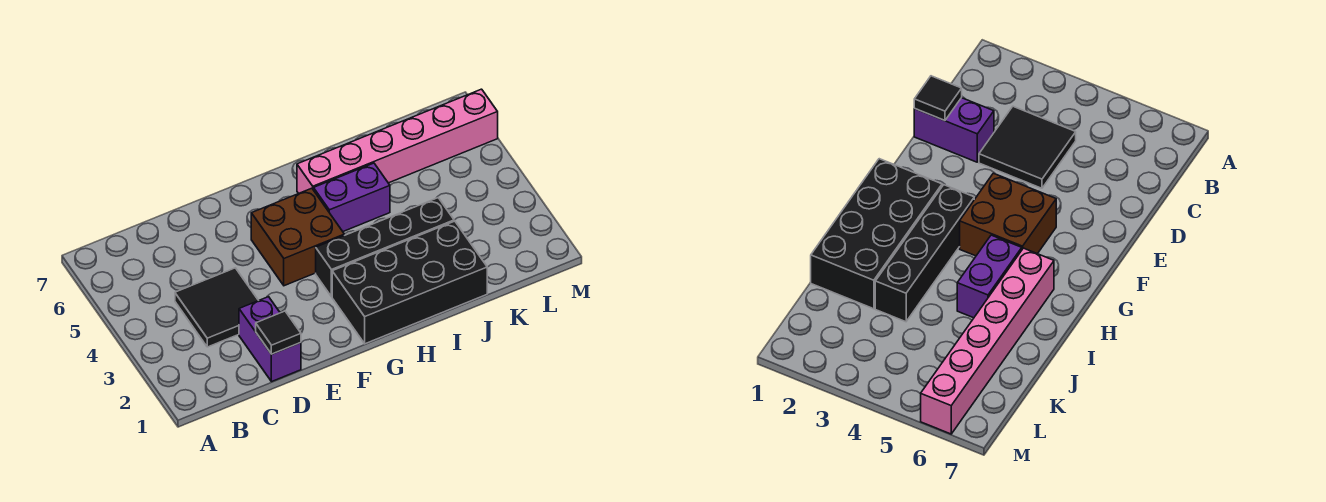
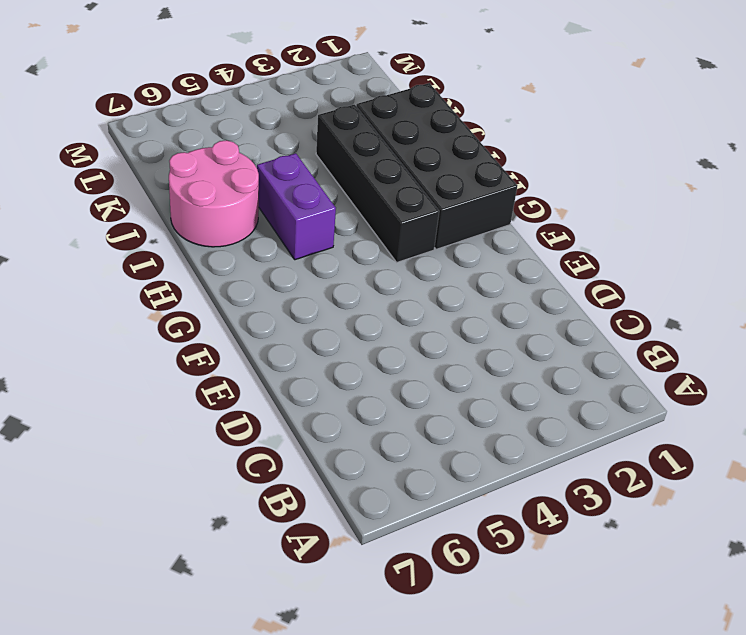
pink round brick I6:J7 level 1 -> pink brick H6:M6 level 1
none -> black tile C3:D4 level 1
none -> purple brick D1:D2 level 1

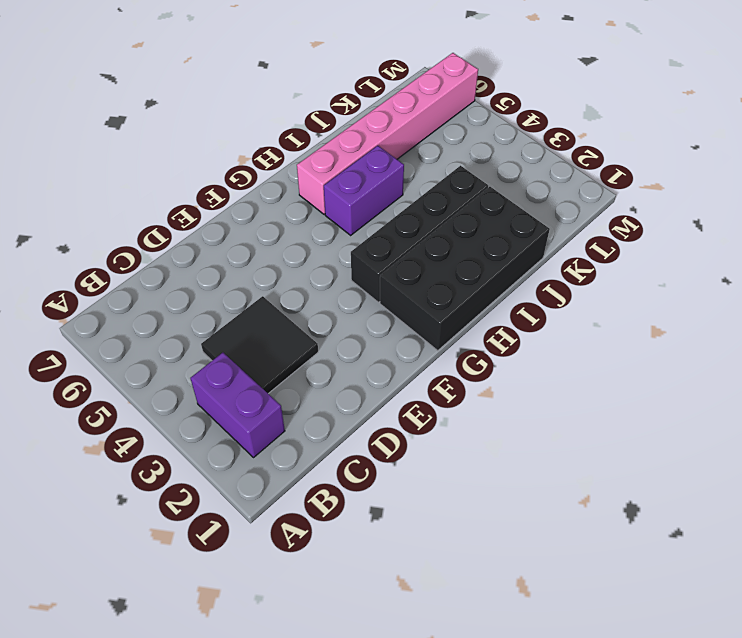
purple brick B2:B3 level 1 -> purple brick D1:D2 level 1
none -> brown brick F4:G5 level 1
none -> black tile D1 level 2

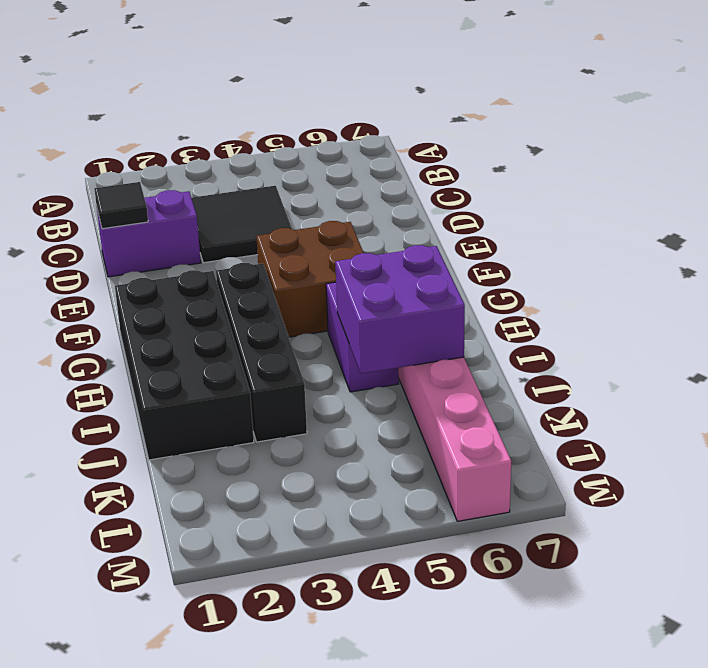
purple brick I5:J6 level 2 -> none

